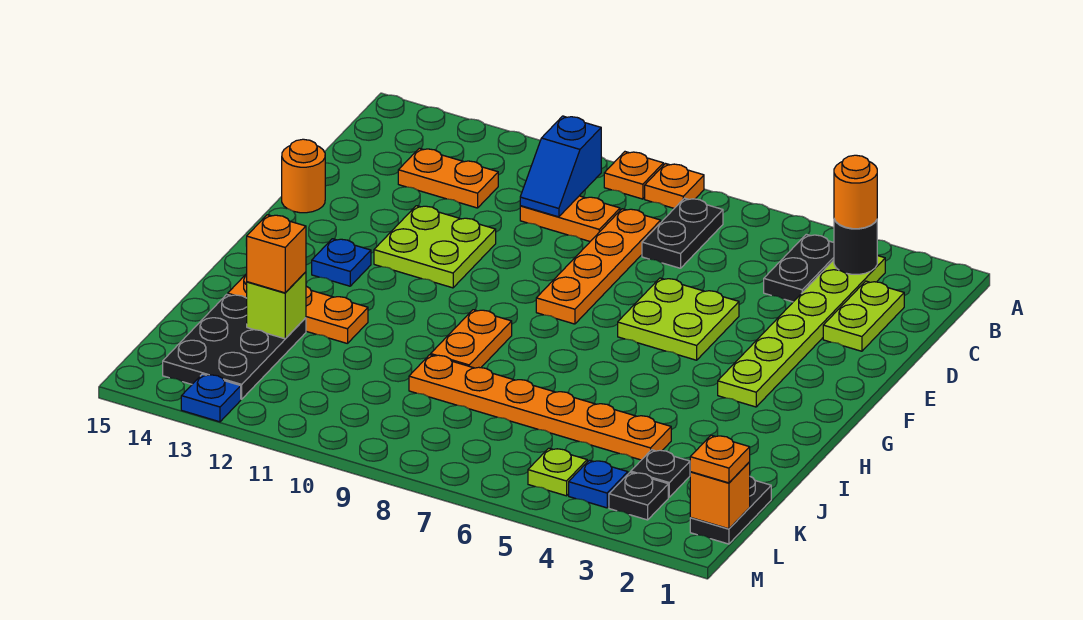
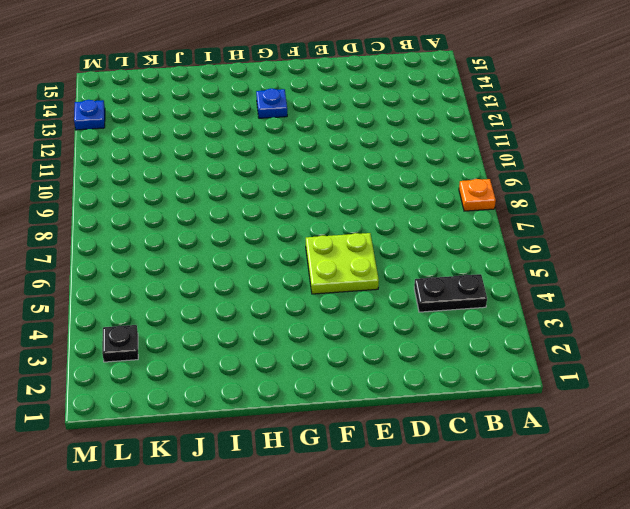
none -> orange plate A9 level 1
none -> lime plate B3:G3 level 1
none -> black plate B7:C7 level 1
none -> lime plate C2:D2 level 1

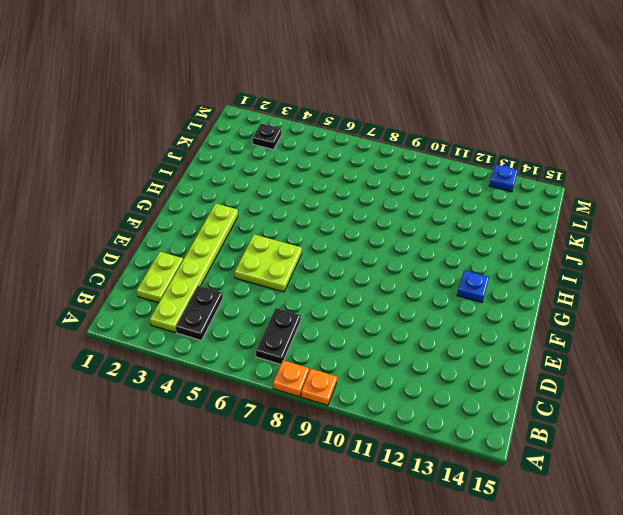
none -> orange plate C8:F8 level 1
none -> orange plate C9:C10 level 1
none -> orange plate C12:C13 level 1
none -> lime plate E11:F12 level 1

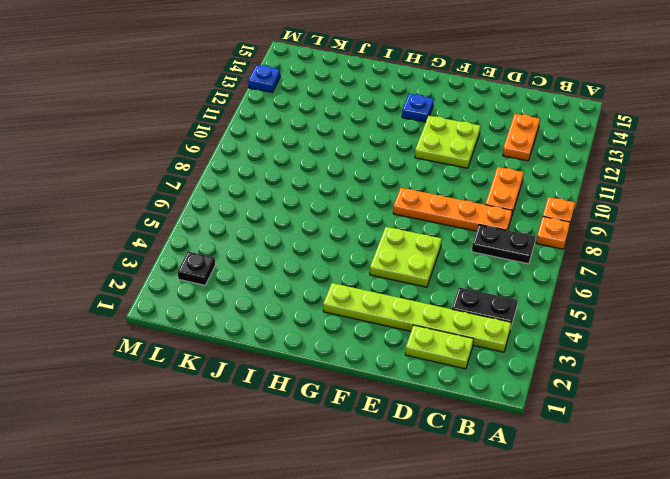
none -> orange round brick E15 level 1
none -> orange plate H9:I9 level 1
none -> orange plate I12:I14 level 1
none -> orange plate J4:J9 level 1

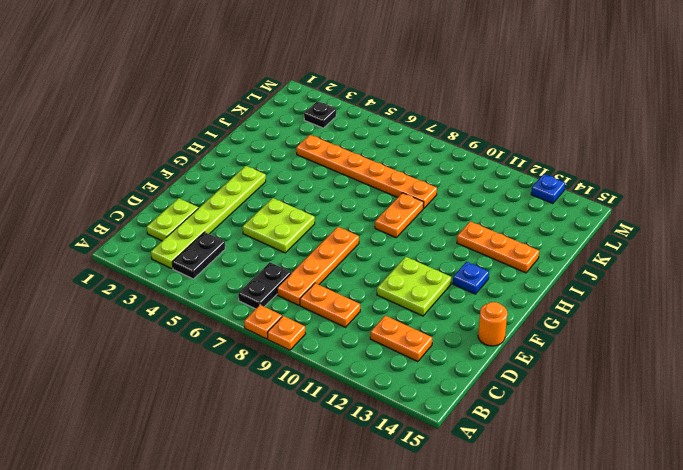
none -> black plate J13:L14 level 1
none -> black plate K1:L1 level 1
none -> black plate K3 level 1
none -> blue plate L4 level 1

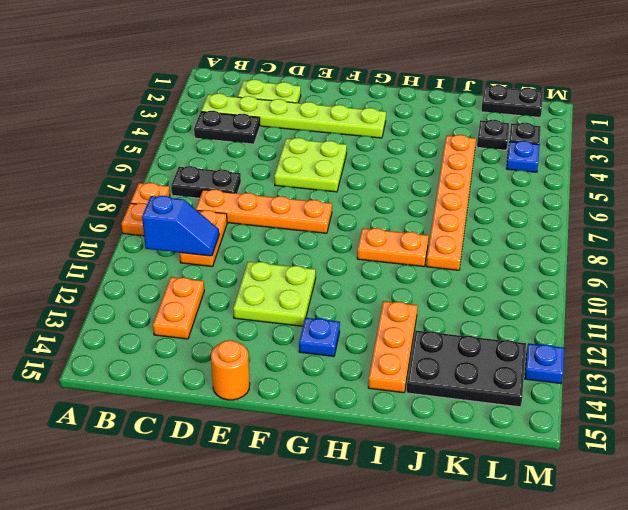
none -> lime plate L5 level 1
none -> black round brick B3 level 2
none -> lime brick J13 level 2
none -> orange brick L1 level 2

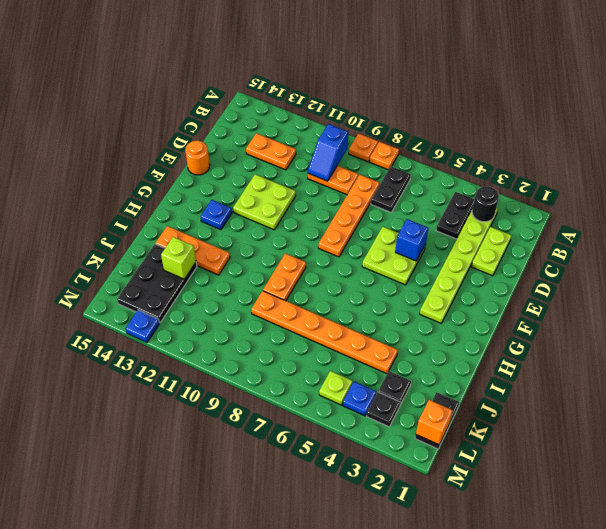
blue brick E5 level 2 -> none
none -> orange round brick B3 level 3
none -> orange brick J13 level 3
none -> orange plate L1 level 3

